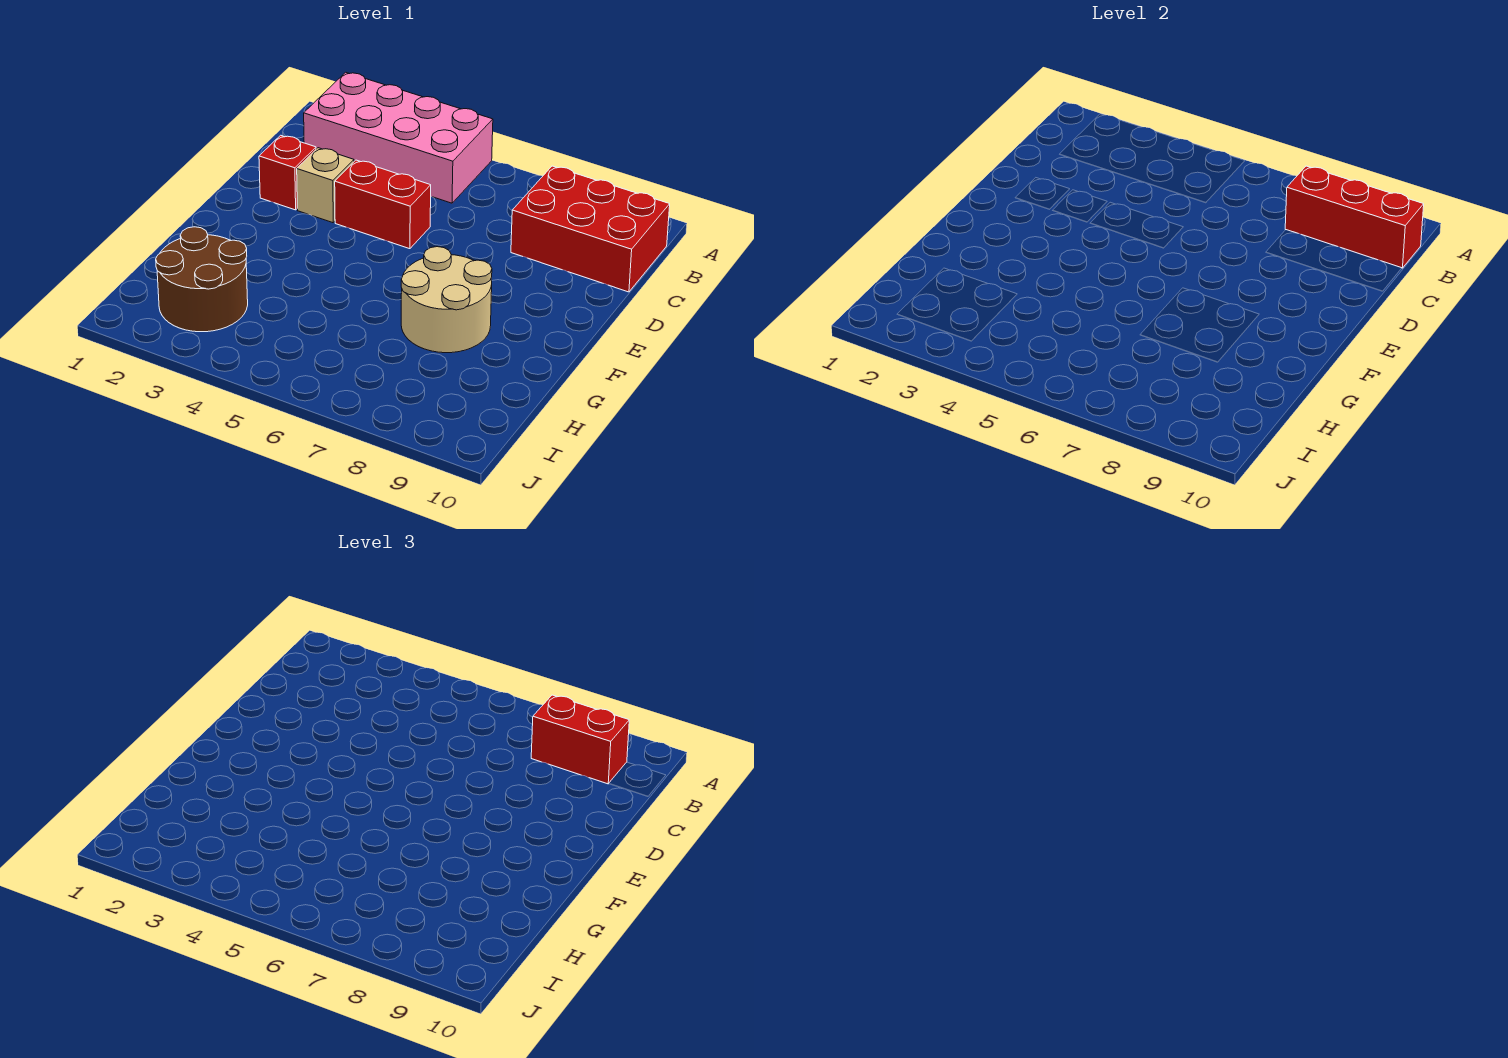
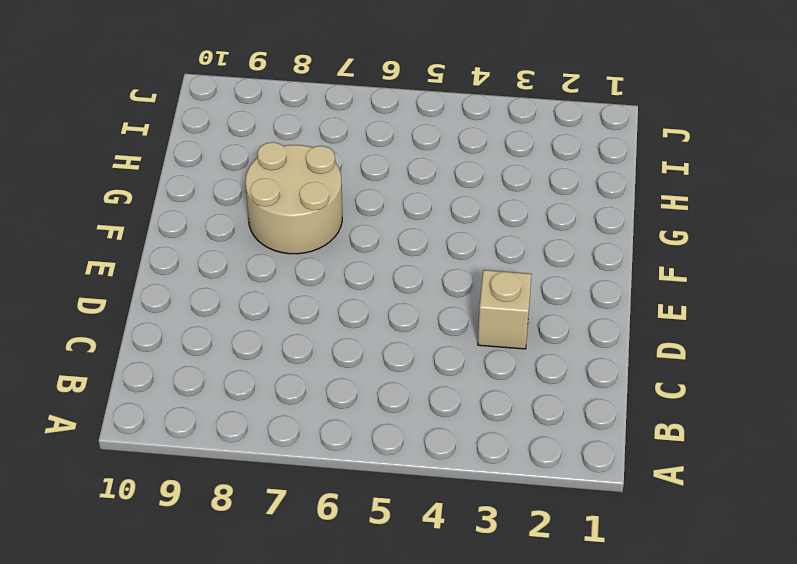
none -> pink brick A2:B5 level 1
none -> red brick B8:C10 level 1

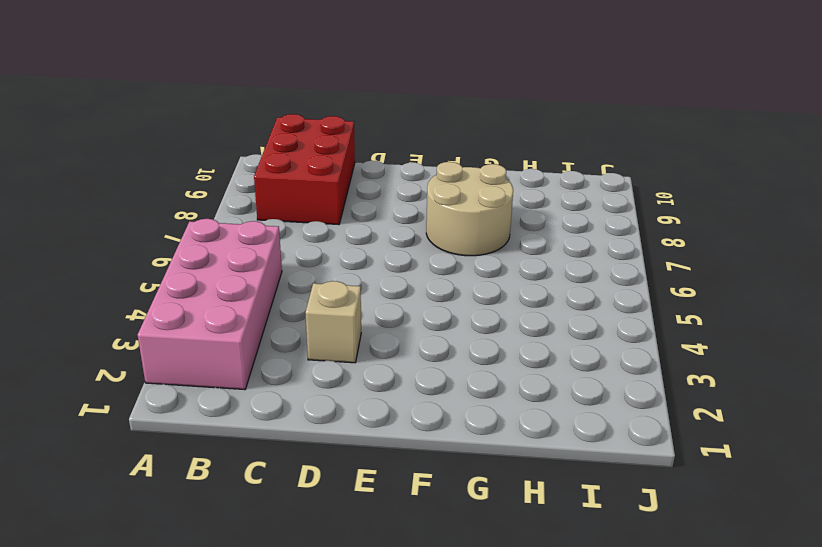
none -> red brick D2 level 1
none -> red brick D4:D5 level 1

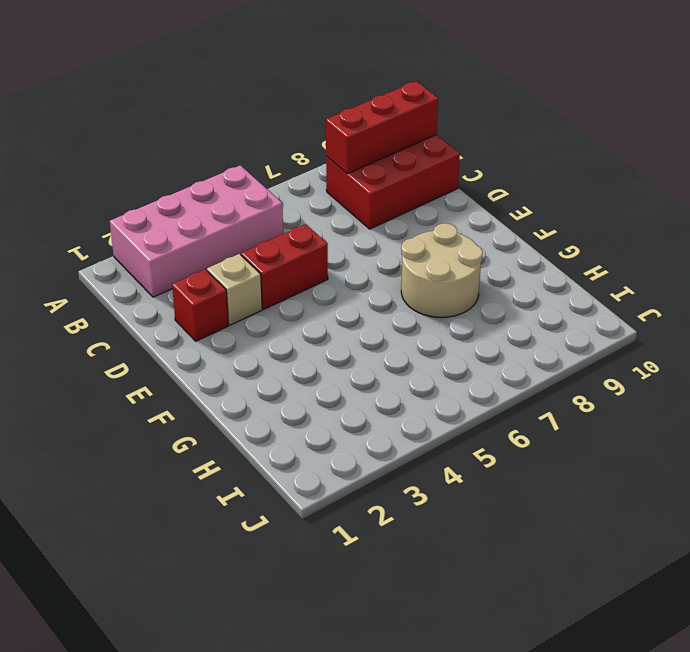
none -> brown round brick H2:I3 level 1
none -> red brick B8:B9 level 3

